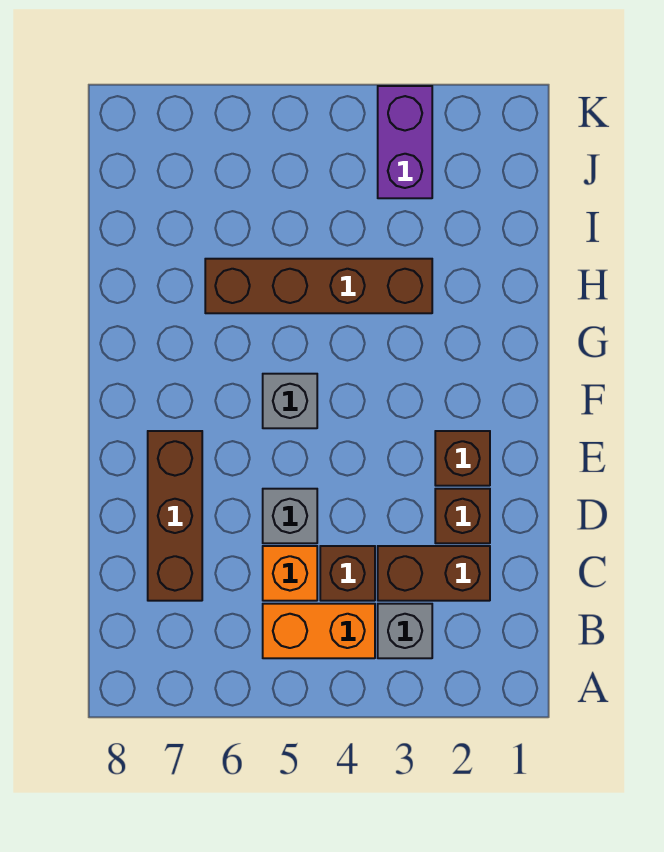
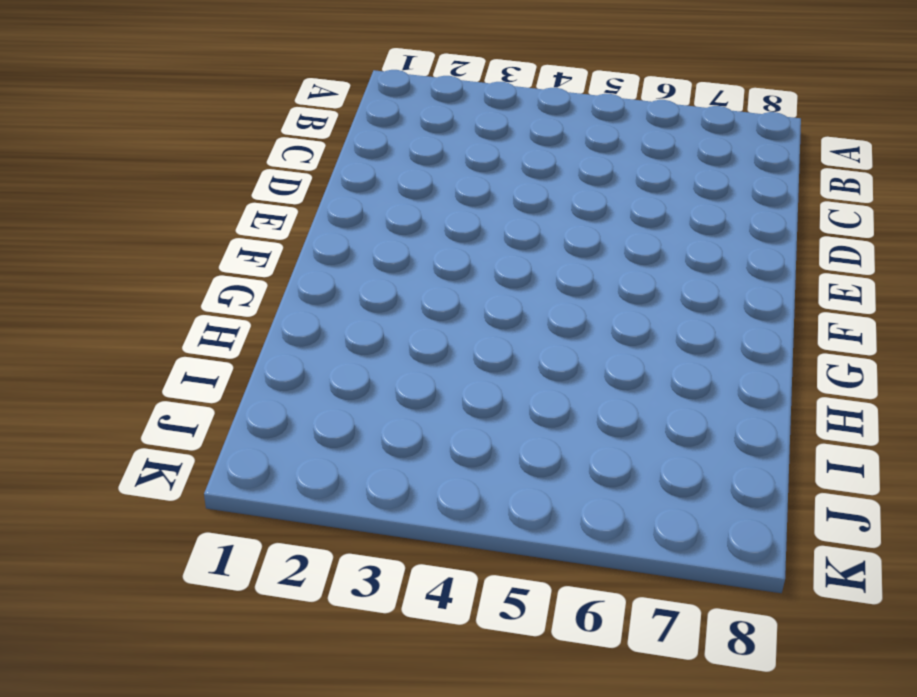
none -> grey brick B3 level 1
none -> orange brick B4:B5 level 1
none -> brown brick C2:C3 level 1

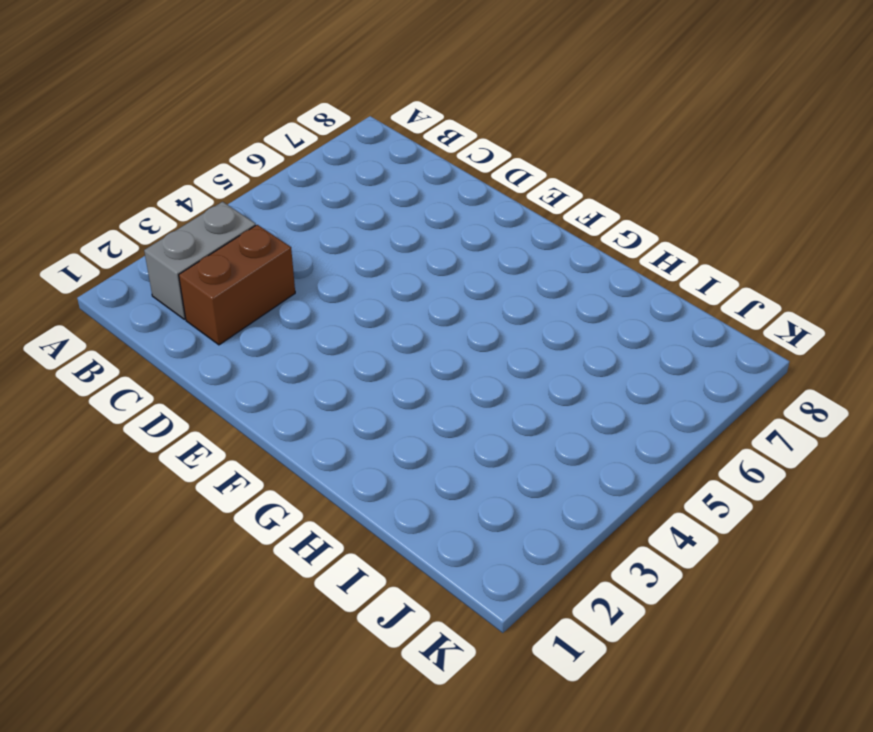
grey brick B2:B3 level 1 -> grey brick B3 level 1
none -> orange brick B4:B5 level 1
none -> brown brick C4 level 1
none -> orange brick C5 level 1

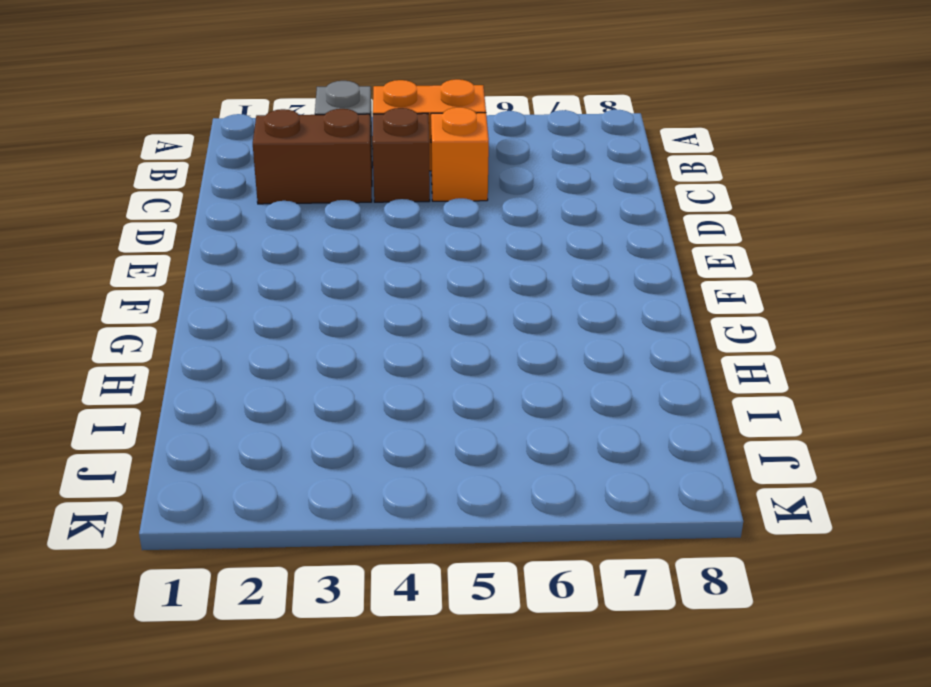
none -> brown brick C7:E7 level 1
none -> brown brick D2 level 1
none -> grey brick D5 level 1

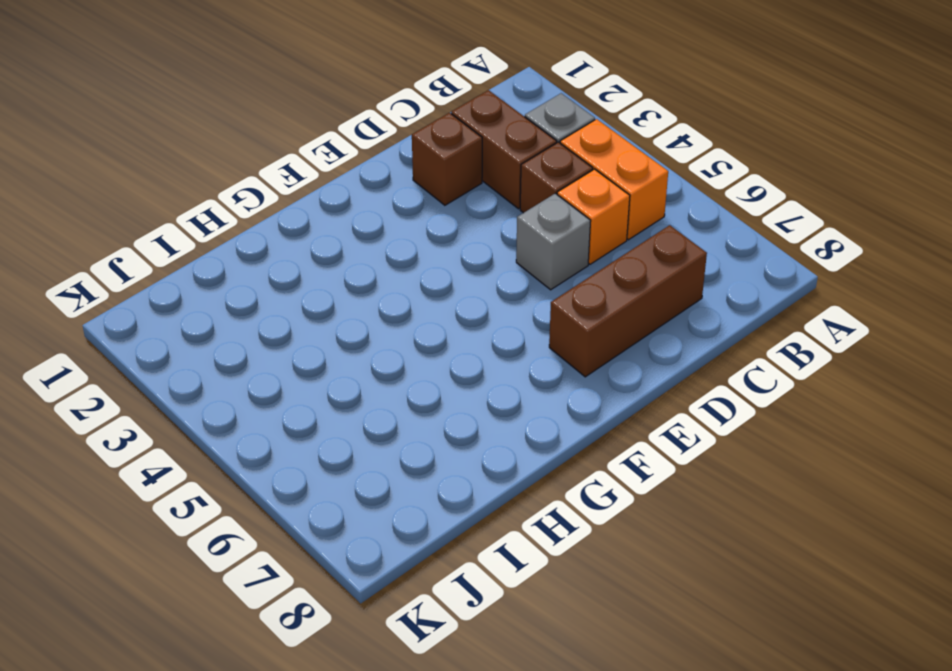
none -> brown brick E2 level 1
none -> grey brick F5 level 1
none -> brown brick H3:H6 level 1

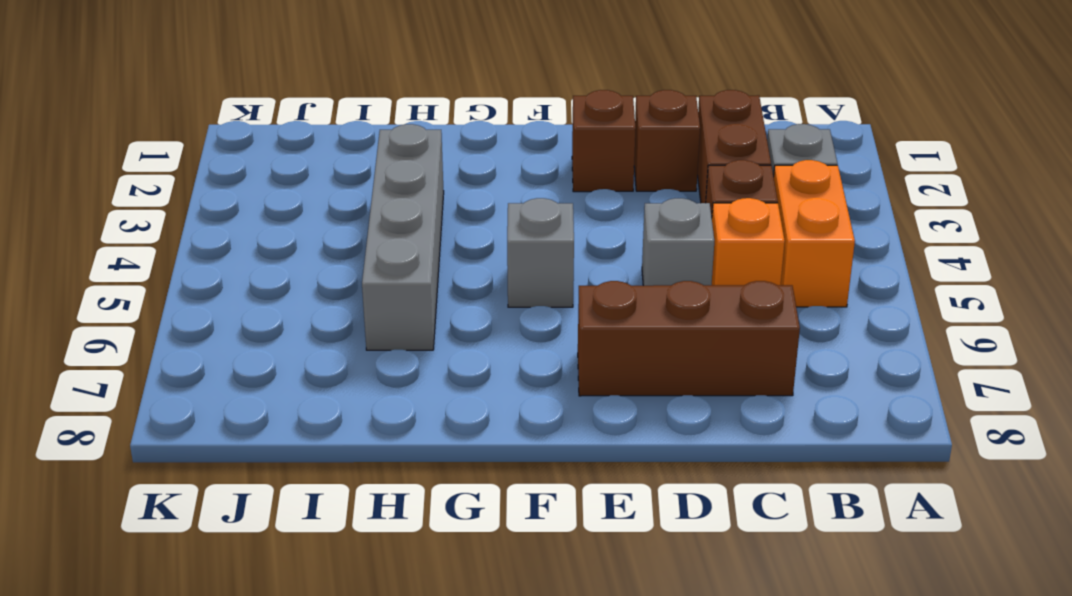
grey brick H3:H6 level 1 -> brown brick H3:H6 level 1
none -> purple brick J3:K3 level 1

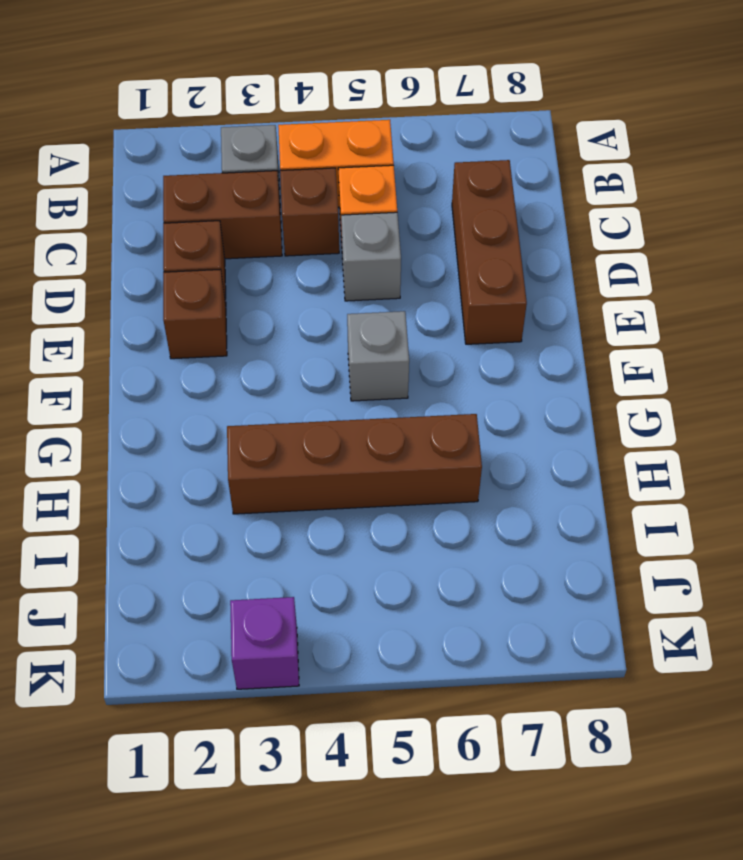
purple brick K3 level 1 -> purple brick J3:K3 level 1

